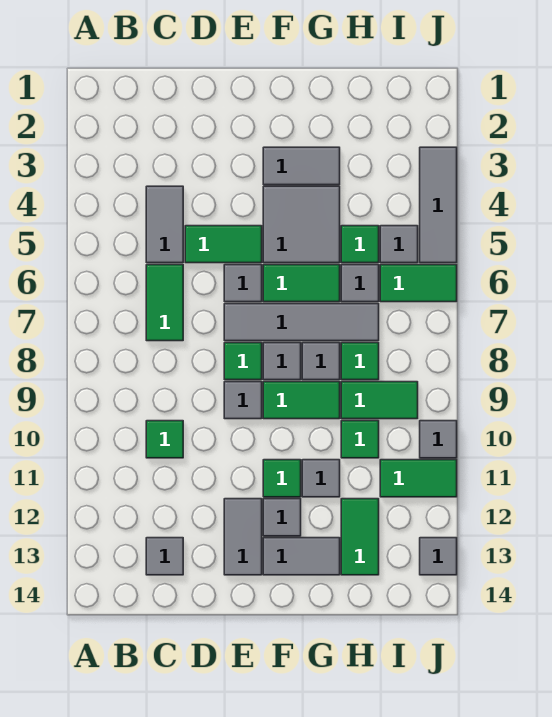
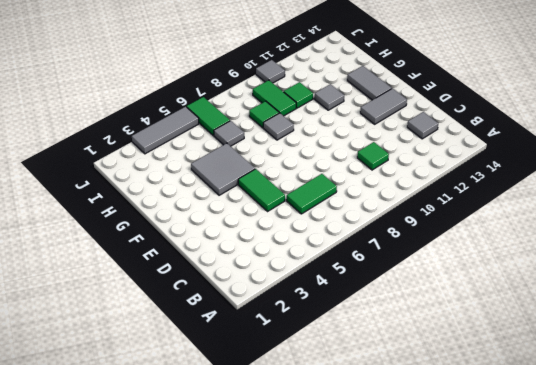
none -> grey tile C4:C5 level 1
none -> grey tile E6 level 1
none -> grey tile E7:H7 level 1
none -> green tile E8 level 1

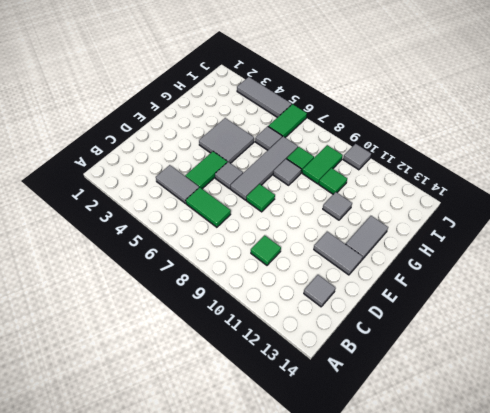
none -> grey tile E9 level 1
none -> grey tile F3:G3 level 1
none -> green tile F6:G6 level 1
none -> grey tile F8 level 1

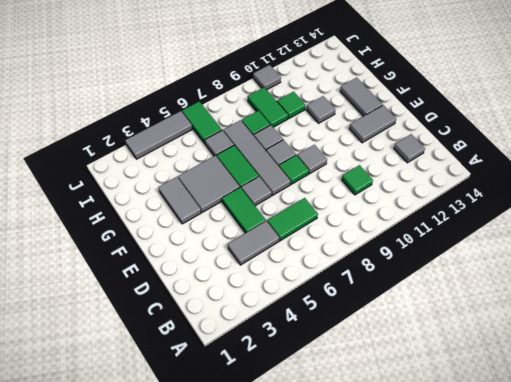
none -> green tile F9:G9 level 1
none -> green tile F11 level 1
none -> grey tile F12 level 1
none -> green tile H5 level 1

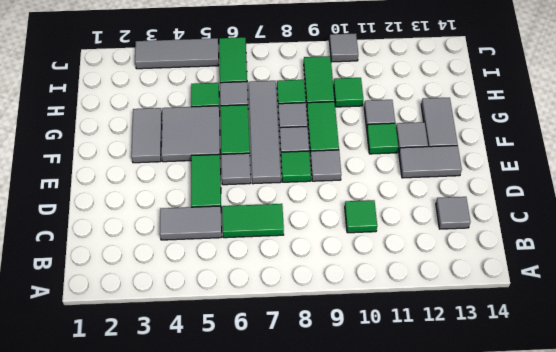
none -> green tile H12:H13 level 1
none -> grey tile I5 level 1
none -> green tile I11:J11 level 1
none -> grey tile J13 level 1

